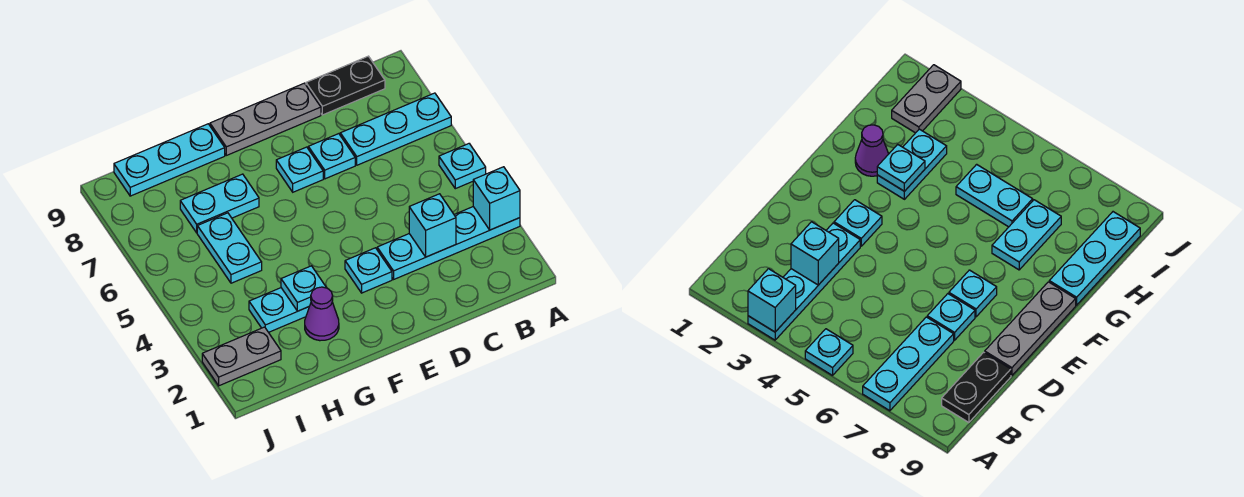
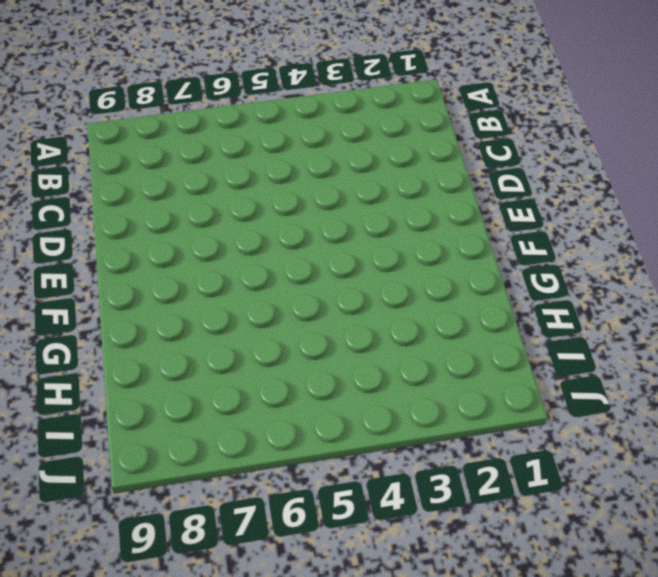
none -> cyan plate A3:D3 level 1
none -> cyan plate A5 level 1
none -> cyan plate A7:C7 level 1

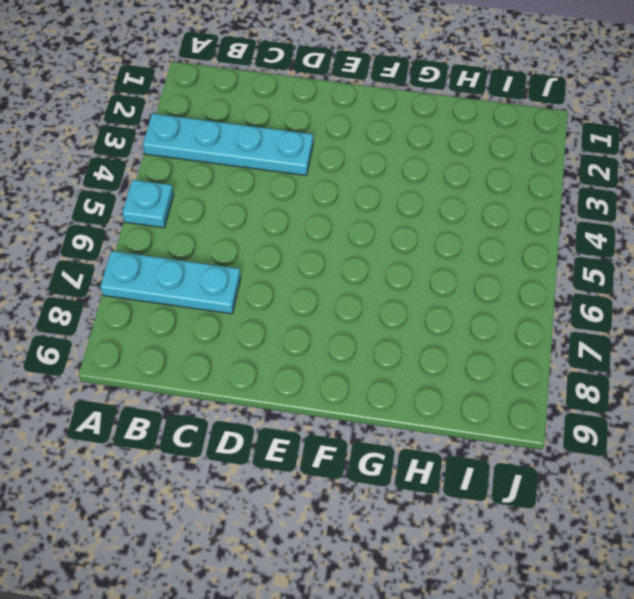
none -> black plate B9:C9 level 1
none -> cyan plate D7 level 1
none -> grey plate D9:F9 level 1

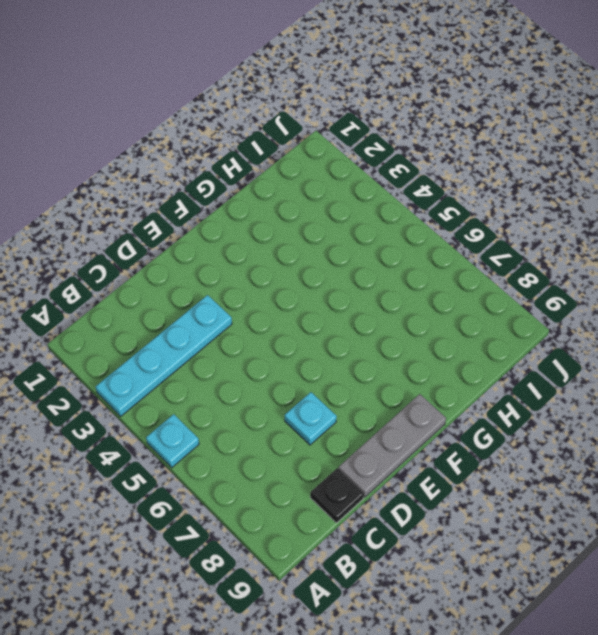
black plate C9 level 1 -> black plate B9:C9 level 1
none -> cyan plate A7:C7 level 1
none -> cyan plate E3 level 1
none -> cyan plate E7 level 1

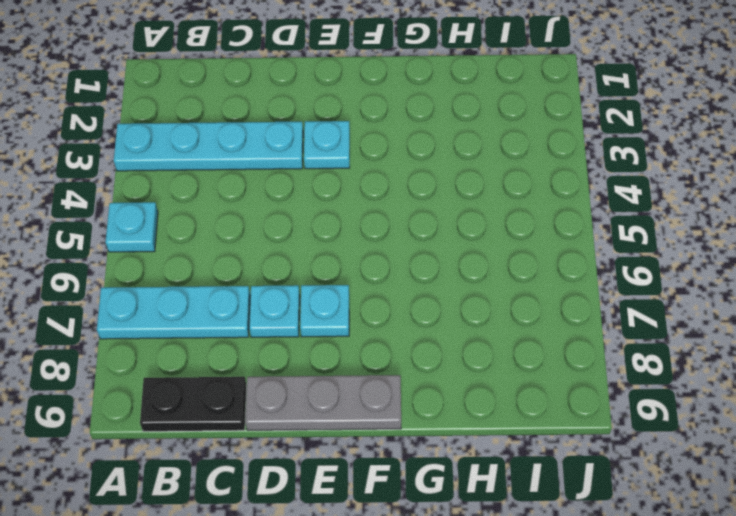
none -> purple cone G2 level 1
none -> cyan plate G3:H3 level 1
none -> cyan plate G7:H7 level 1

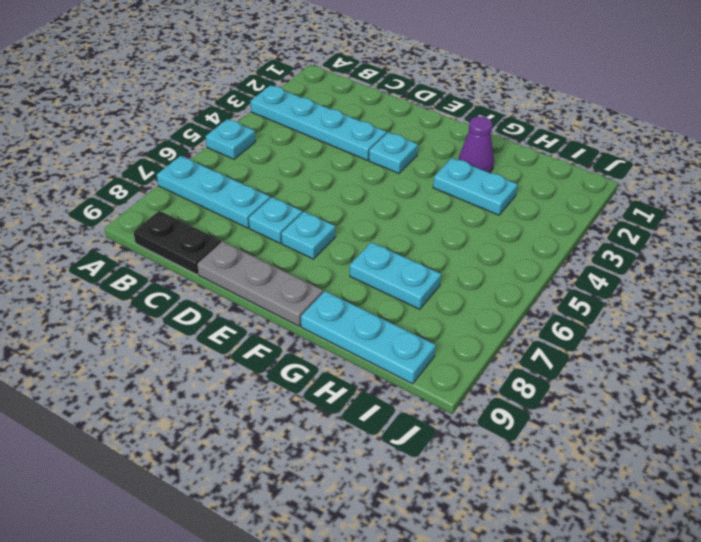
none -> cyan plate H5:H6 level 1
none -> grey plate I2:J2 level 1
none -> cyan brick A3 level 2

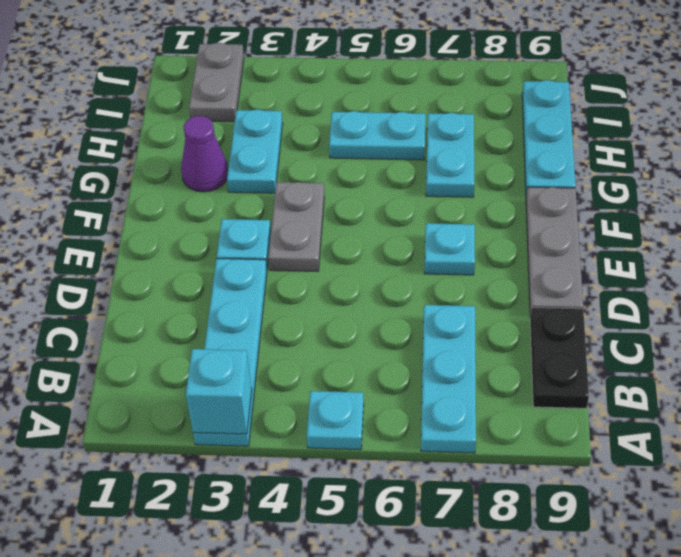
grey plate E4:F4 level 1 -> none
none -> cyan plate D7 level 1
none -> cyan brick C3 level 2
none -> cyan plate G3 level 2

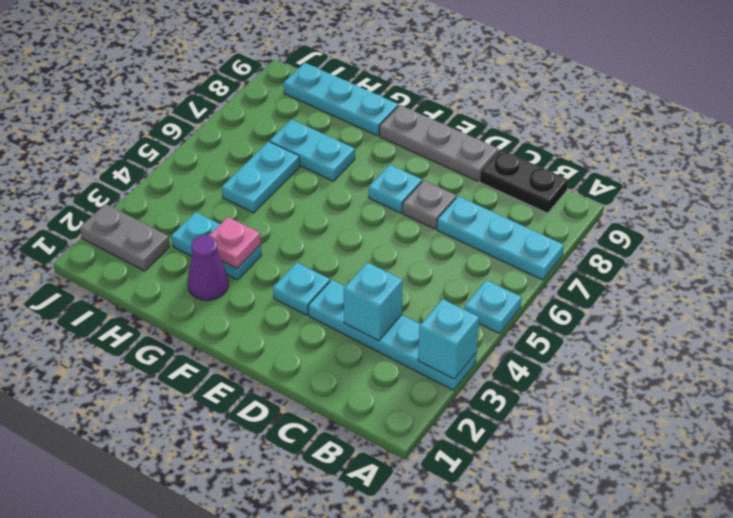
grey plate D7 level 1 -> cyan plate D7 level 1
pink plate G3 level 2 -> cyan plate G3 level 2

